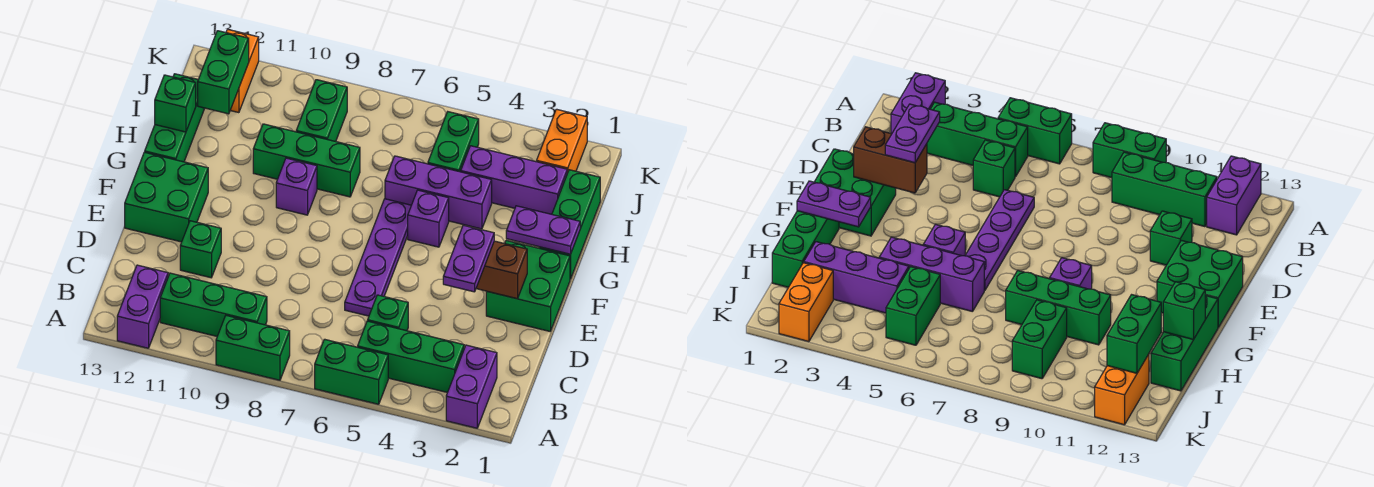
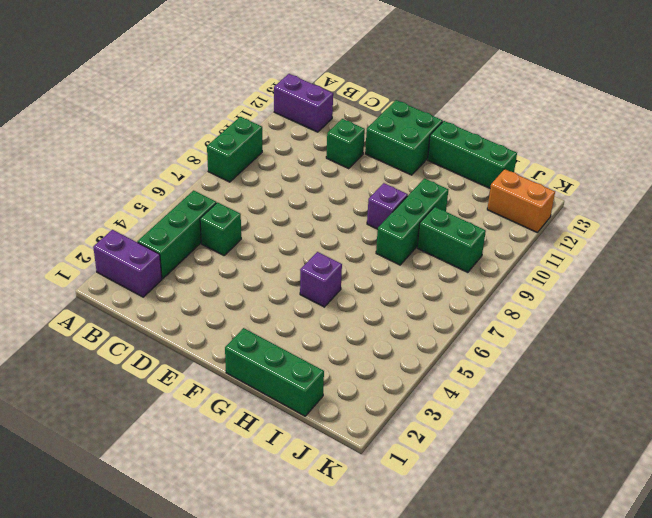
none -> green brick A5:A6 level 1
none -> green brick B9:B11 level 1
none -> purple plate D6:G6 level 1

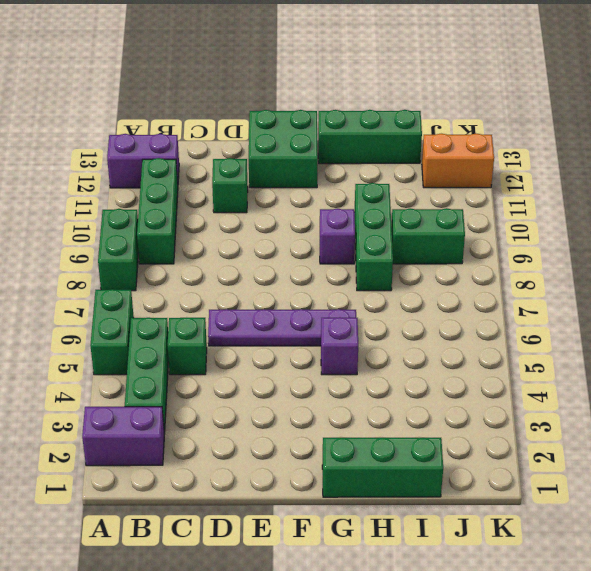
none -> green brick E1:F2 level 1
none -> purple brick H4:H6 level 1
none -> purple brick I2:I4 level 1

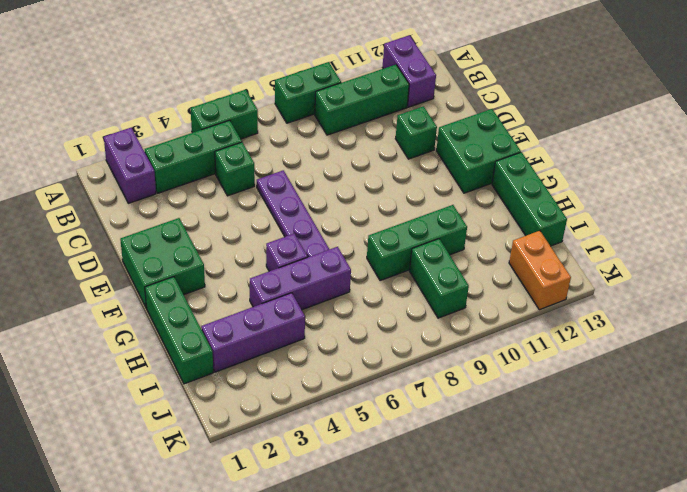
none -> purple brick G9 level 1
none -> green brick I5:J5 level 1
none -> orange brick J2:K2 level 1

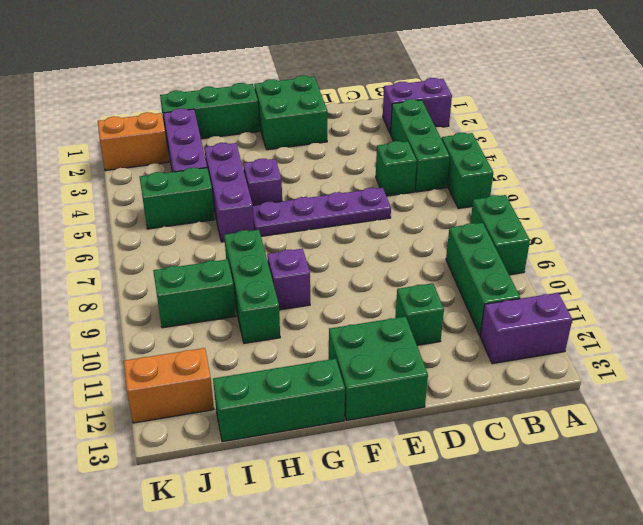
none -> brown brick E2:E3 level 2
none -> purple plate G1:G2 level 2
none -> green brick H13 level 2

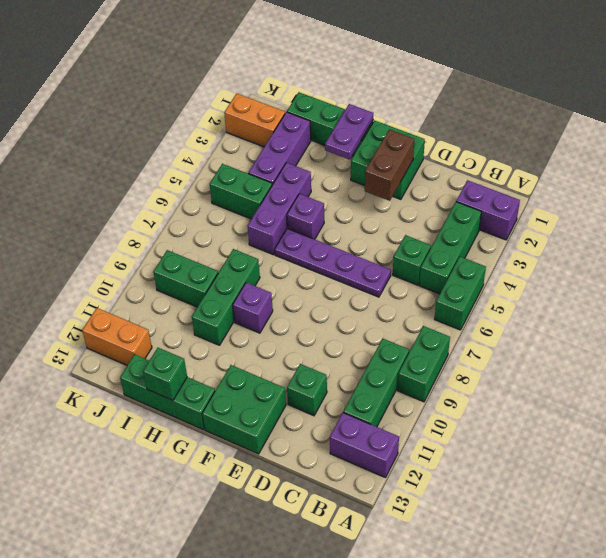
none -> green brick I12:J12 level 2
none -> purple plate D3:E3 level 3

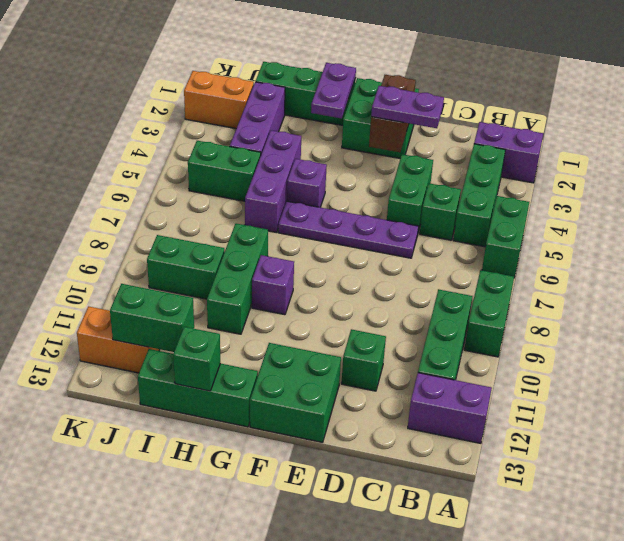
green brick D4:D5 level 1 -> none

